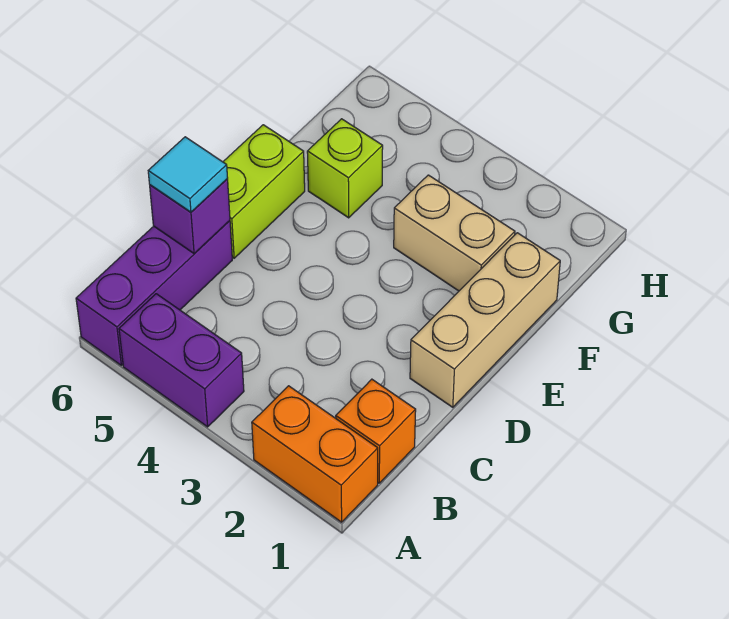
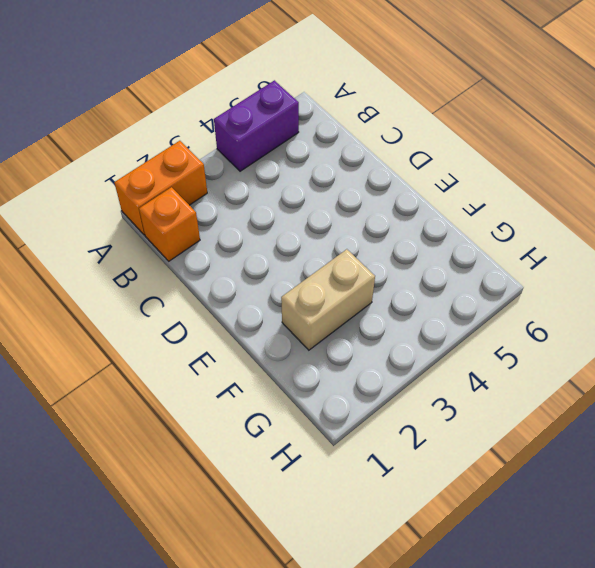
none -> purple brick A6:C6 level 1
none -> tan brick D1:F1 level 1

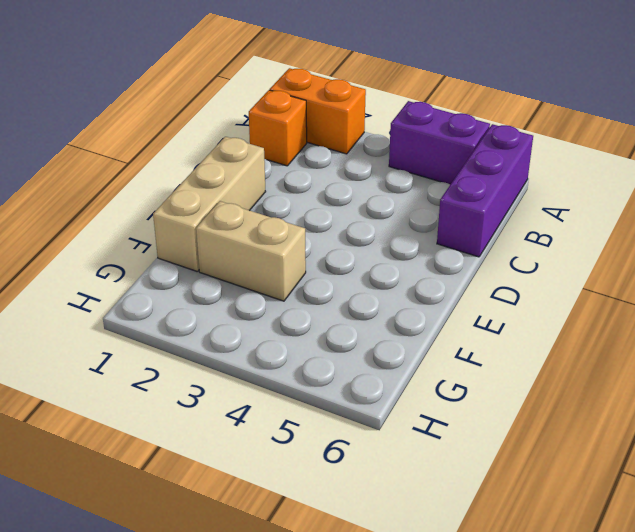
none -> lime brick D6:E6 level 1
none -> lime brick F5 level 1

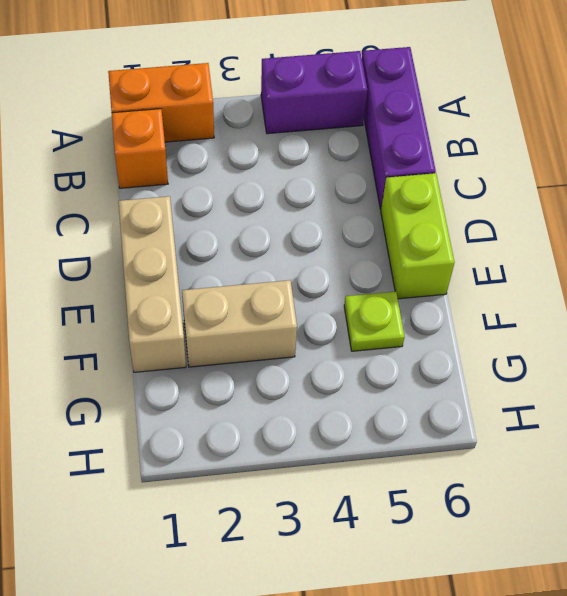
lime plate F5 level 1 -> lime brick F5 level 1
none -> purple brick C6 level 2
none -> cyan tile C6 level 3

